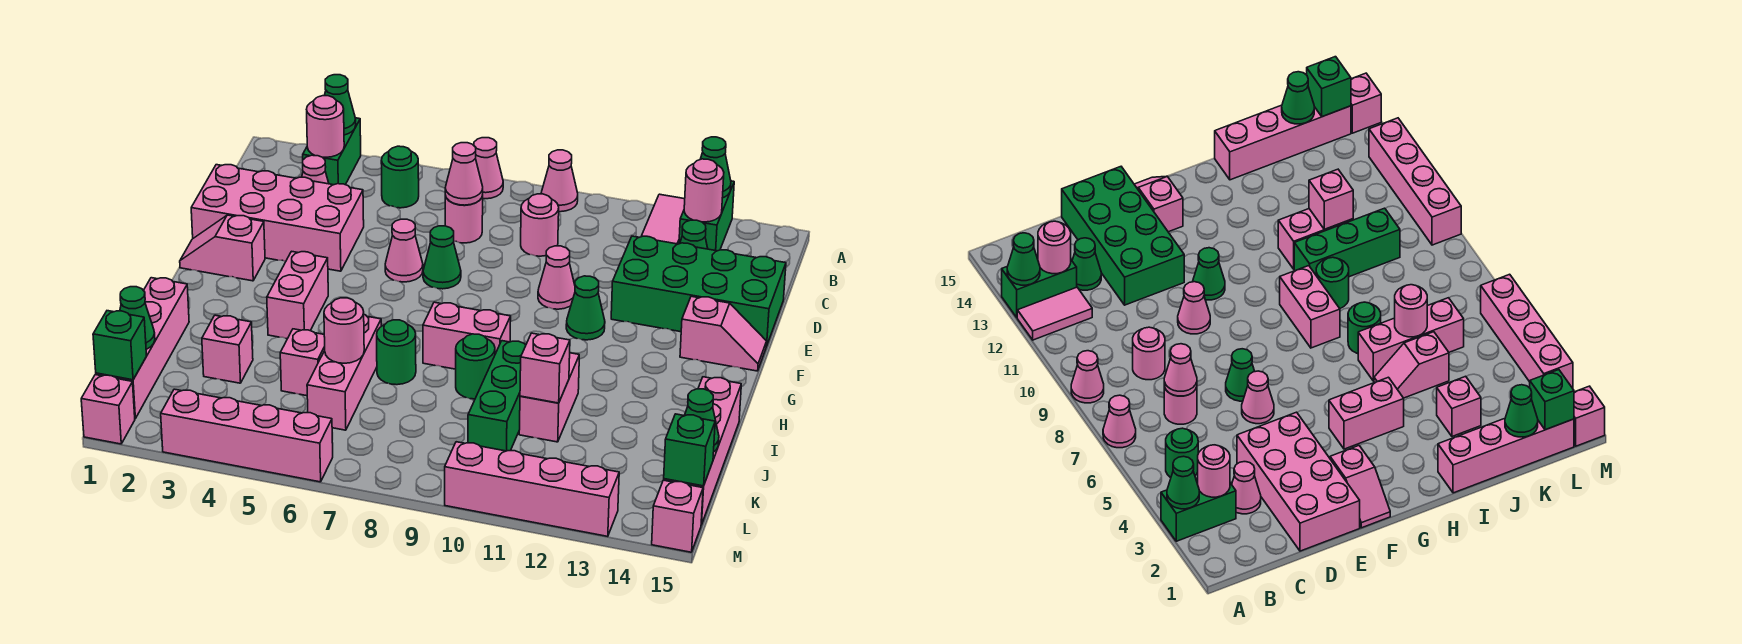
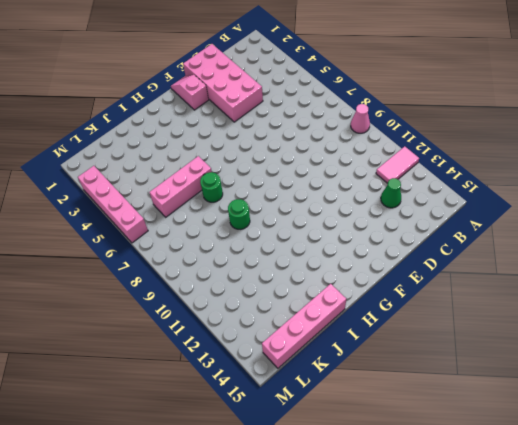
none -> green brick A3:B3 level 1
none -> pink cone A7 level 1
none -> green brick A13:B13 level 1
none -> green round brick B5 level 1

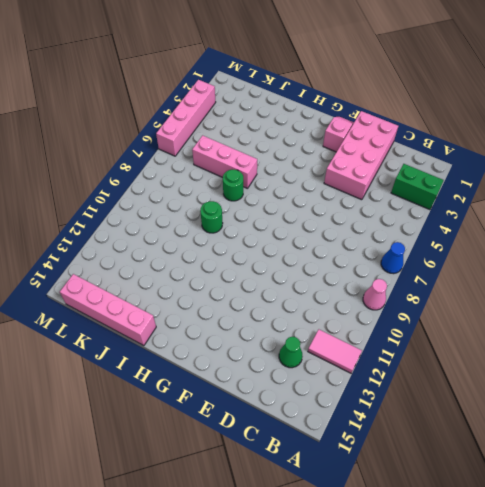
blue cone A7 level 1 -> pink cone A7 level 1
none -> green brick A13:B13 level 1
none -> green round brick B5 level 1
none -> pink cone C3 level 1
none -> pink round brick C7 level 1

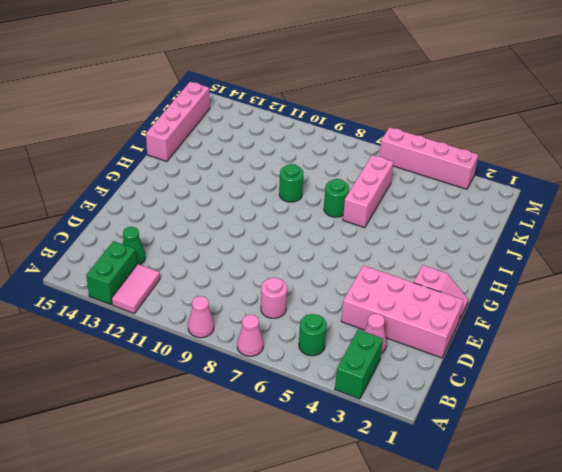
none -> pink round brick C9 level 1
none -> green brick D12:E15 level 1
none -> pink cone E6 level 1
none -> green cone E7 level 1

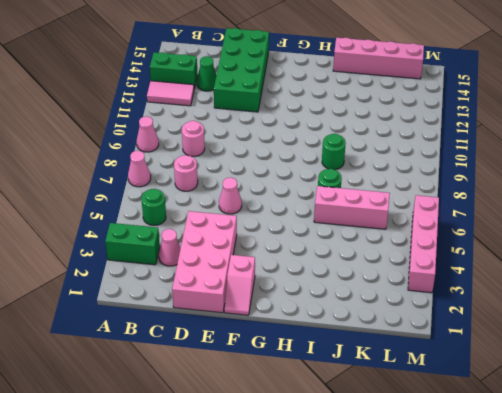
none -> green cone E7 level 1
none -> pink cone E10 level 1
none -> green cone F11 level 1
none -> pink slope F14:F15 level 1 top 14

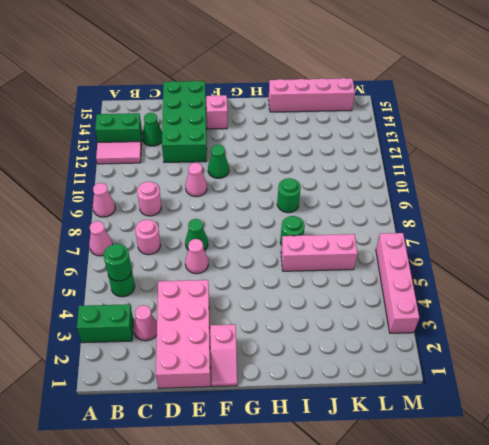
green round brick B5 level 2 -> none
none -> pink brick G4:H4 level 1
none -> pink brick H8:H9 level 1
none -> pink brick I1:L1 level 1
none -> pink slope I5:J5 level 1 top J

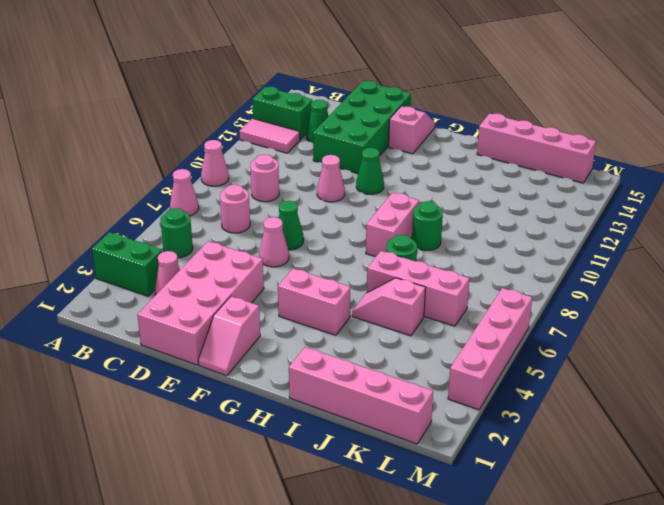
none -> green brick I10:K10 level 1
none -> pink brick I11:J11 level 1
none -> pink brick J3 level 1
none -> pink brick M1 level 1

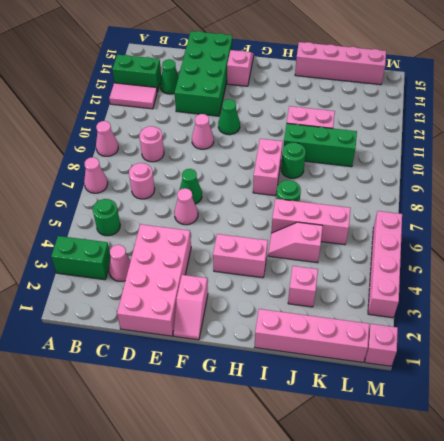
none -> pink brick M10:M13 level 1
none -> pink brick M15 level 1
none -> green cone A3 level 2
none -> green cone A13 level 2

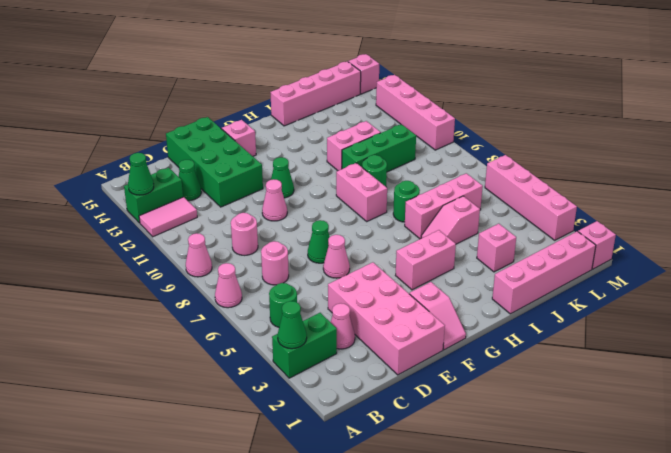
none -> pink round brick B3 level 2
none -> pink round brick B13 level 2
none -> pink cone C7 level 2
none -> pink round brick J6 level 2

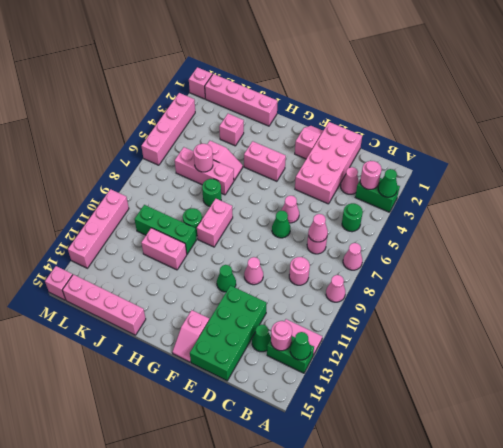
none -> pink brick J11 level 2
none -> green cone K1 level 2
none -> green cone K15 level 2
none -> green brick L1 level 2

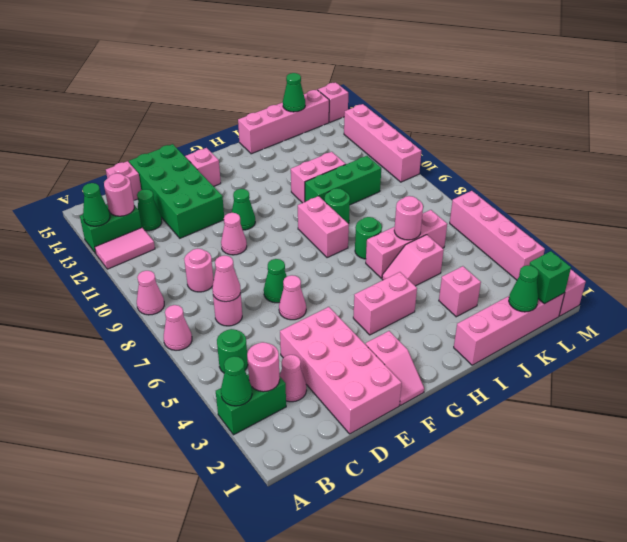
pink brick C15 level 1 -> pink brick J11 level 2
none -> green brick L15 level 2

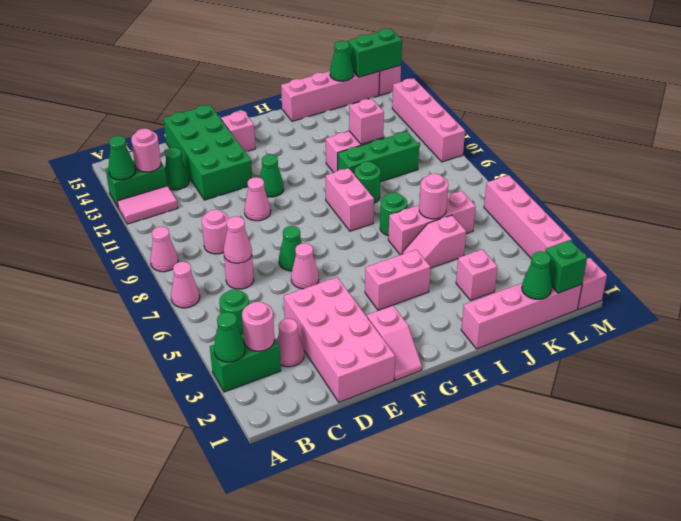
green brick L15:M15 level 2 -> green brick L15 level 2

